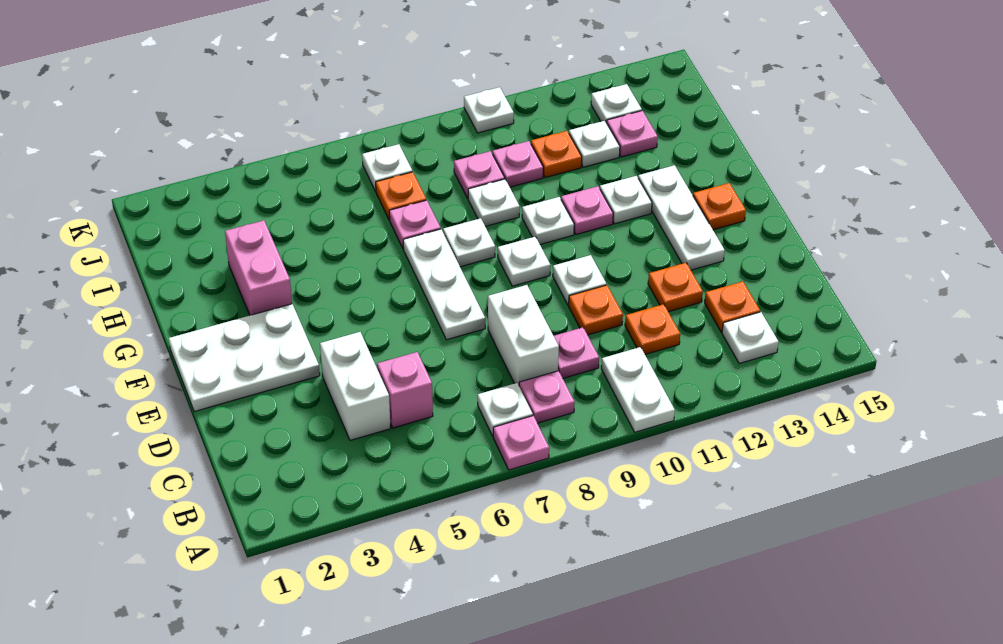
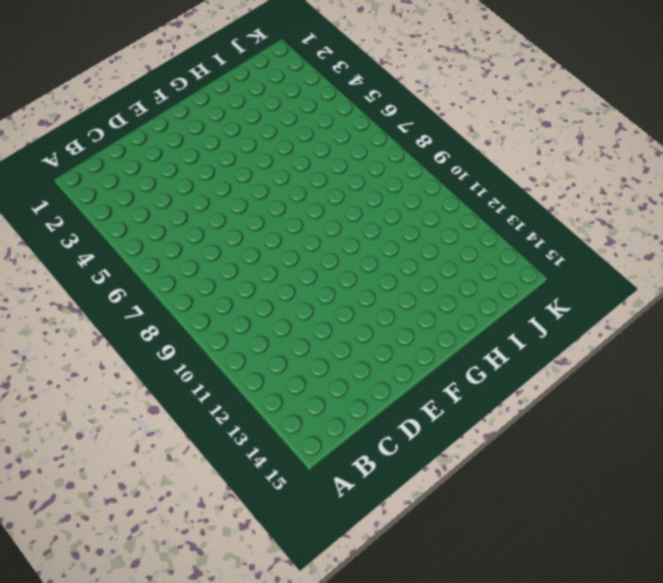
none -> pink plate A7 level 1
none -> white plate A10:B10 level 1
none -> white plate B7 level 1
none -> pink plate B8 level 1

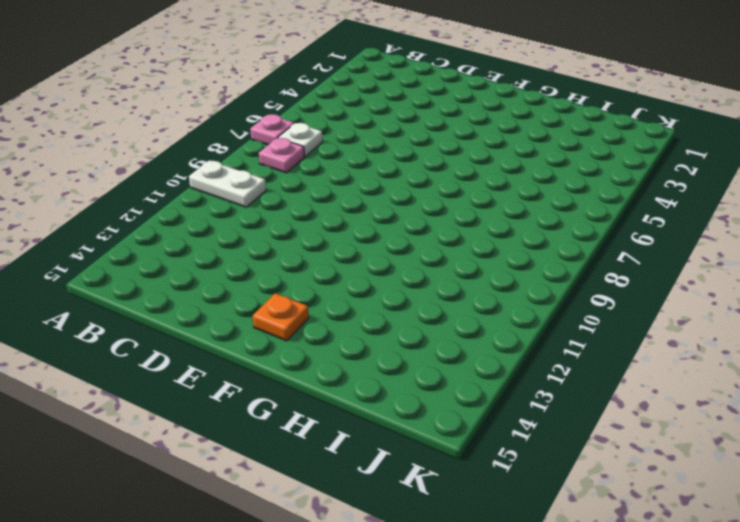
none -> white plate B13 level 1
none -> white brick C4:D4 level 1
none -> pink brick C5 level 1
none -> white brick C8:D8 level 1

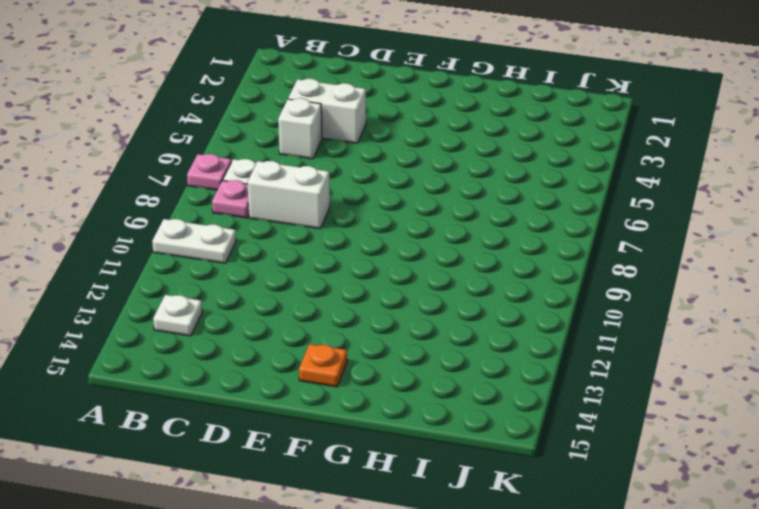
white brick C5 level 1 -> pink brick C5 level 1
none -> pink plate C9 level 1
none -> orange plate C11 level 1
none -> orange plate C13 level 1
none -> orange plate D10 level 1

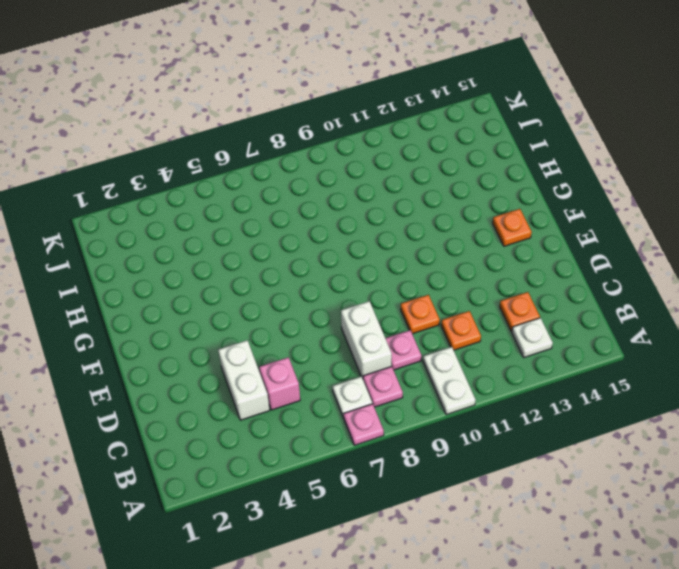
none -> orange plate D12 level 1
none -> white plate E1:F3 level 1
none -> white plate E7:G7 level 1
none -> white plate E10 level 1

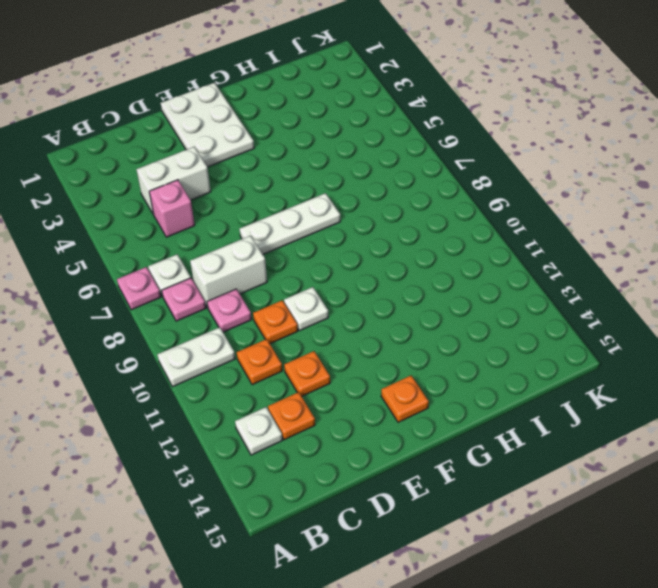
none -> white plate E13:G13 level 1
none -> white plate F9 level 1
none -> pink brick G3:H3 level 1
none -> white plate G8 level 1

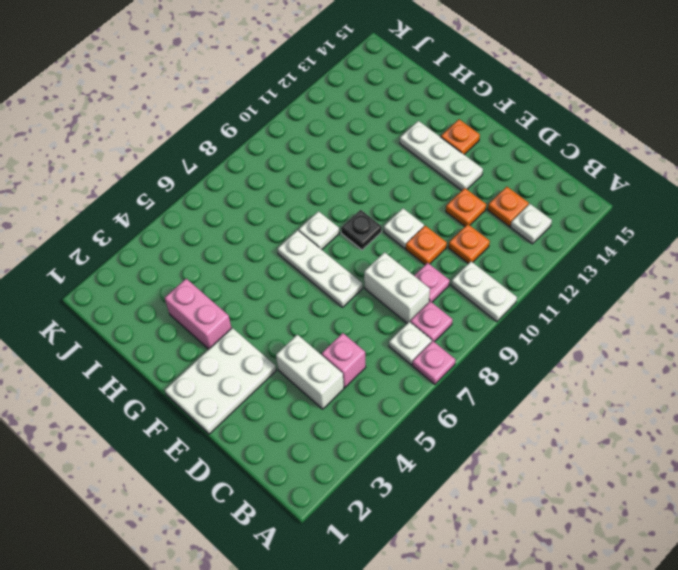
black plate F9 level 1 -> white plate F9 level 1
none -> white plate G10 level 1
none -> pink plate G11 level 1
none -> white plate G12 level 1
none -> pink plate H7 level 1

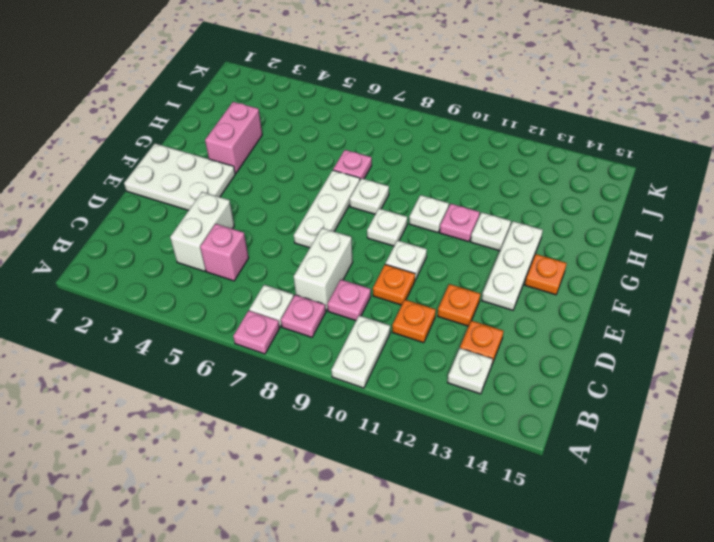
none -> white plate H9 level 1
none -> orange plate I7 level 1
none -> pink plate I9 level 1
none -> pink plate I10 level 1

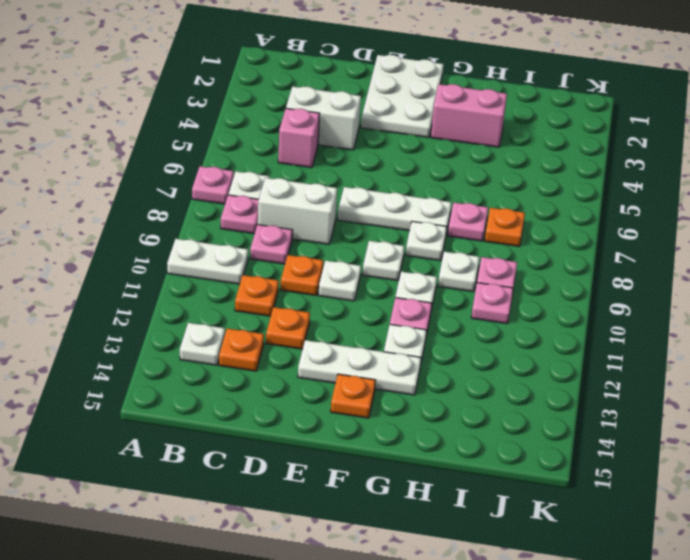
none -> orange plate I11 level 1
none -> white plate I12 level 1
none -> pink plate I13 level 1
none -> white plate J7 level 1

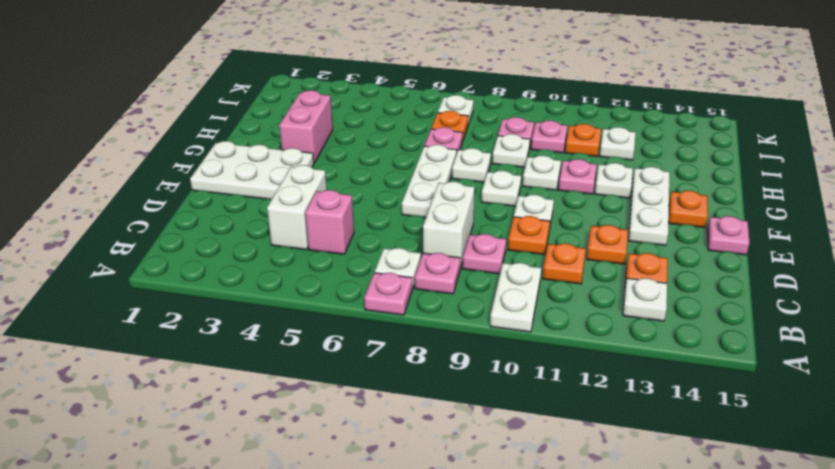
pink plate E15 level 1 -> pink plate I13 level 1
none -> white plate J13 level 1
none -> white plate K10 level 1

